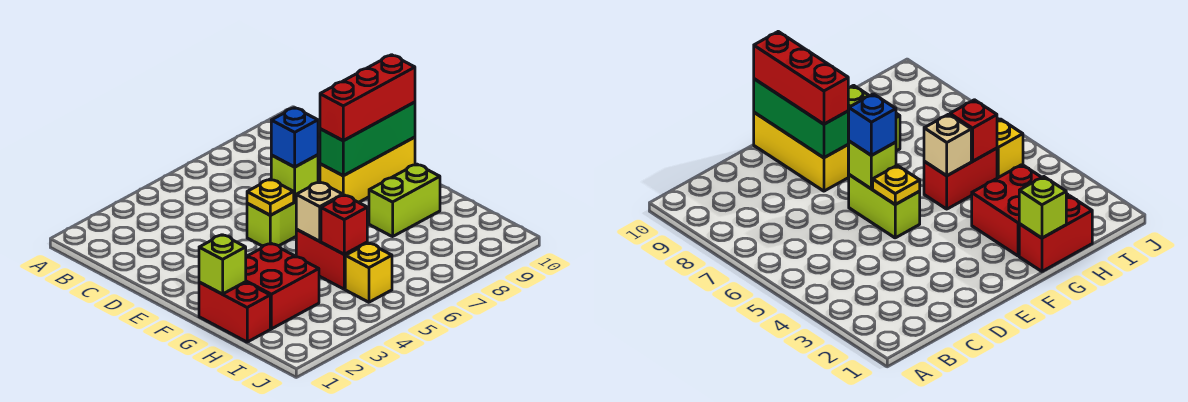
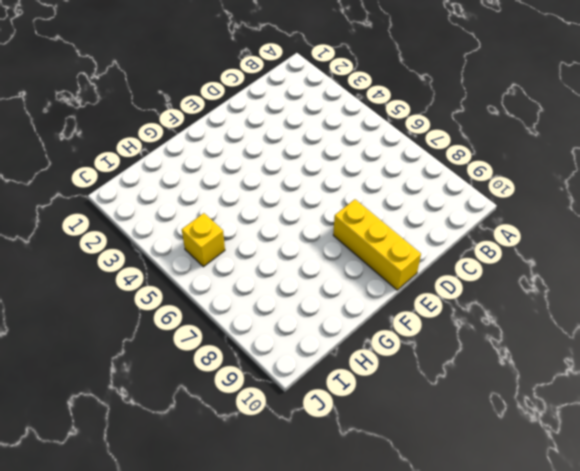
none -> lime brick E5:E6 level 1
none -> red brick G1:H1 level 1
none -> red brick G2:H3 level 1

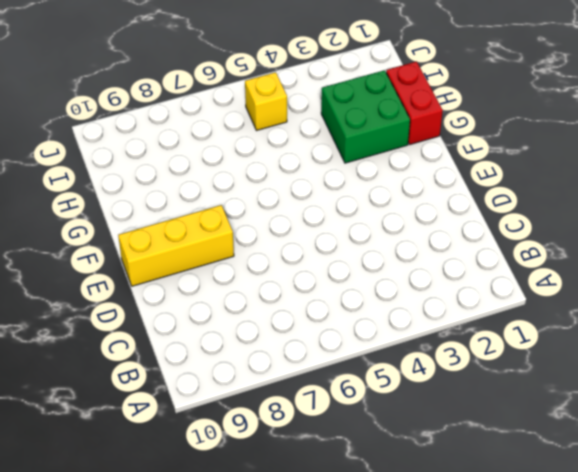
green brick G2:H3 level 1 -> red brick G2:H3 level 1
none -> lime brick E5:E6 level 1
none -> red brick G5:H5 level 1
none -> lime brick G8:G9 level 1

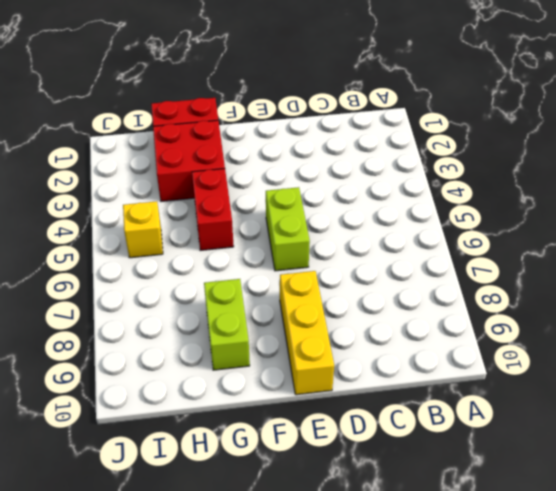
red brick G4:G5 level 1 -> red brick G5:H5 level 1
none -> yellow plate E5 level 2
none -> lime brick E6 level 2
none -> green brick E8:E10 level 2

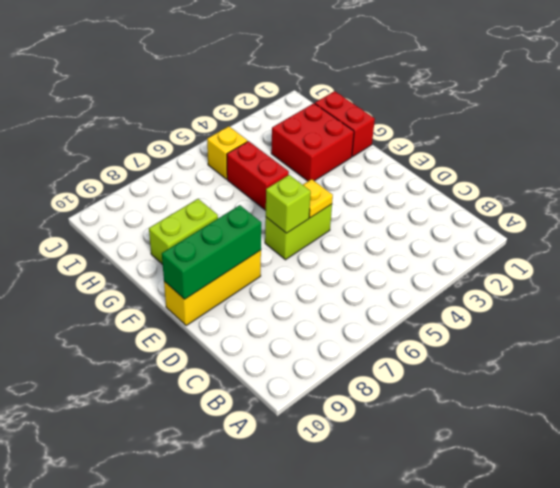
none -> lime brick G1 level 2
none -> tan brick G5 level 2
none -> red brick H5 level 2

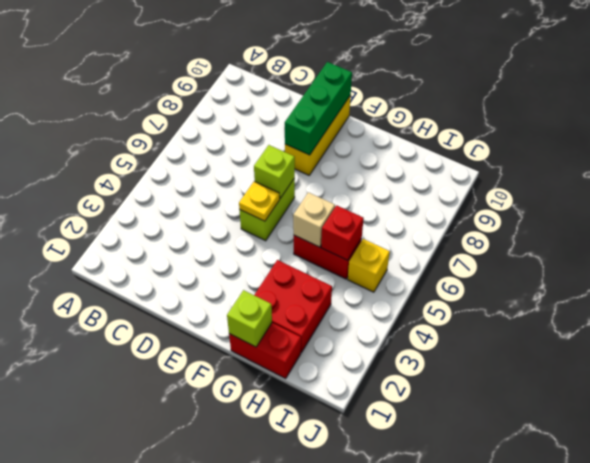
none -> lime brick G8:G9 level 1
none -> blue brick E6 level 3
none -> red brick E8:E10 level 3

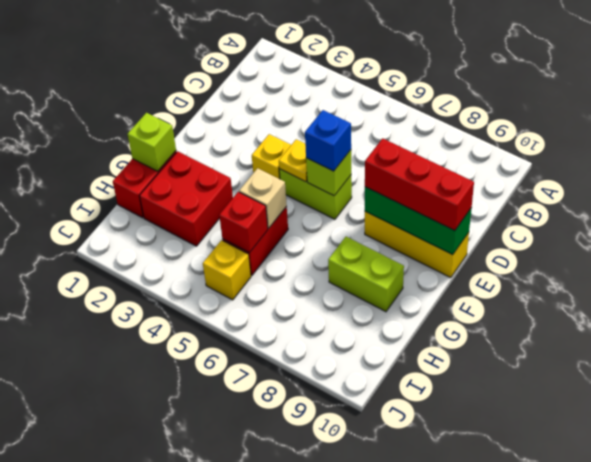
yellow brick E4 level 1 -> none

